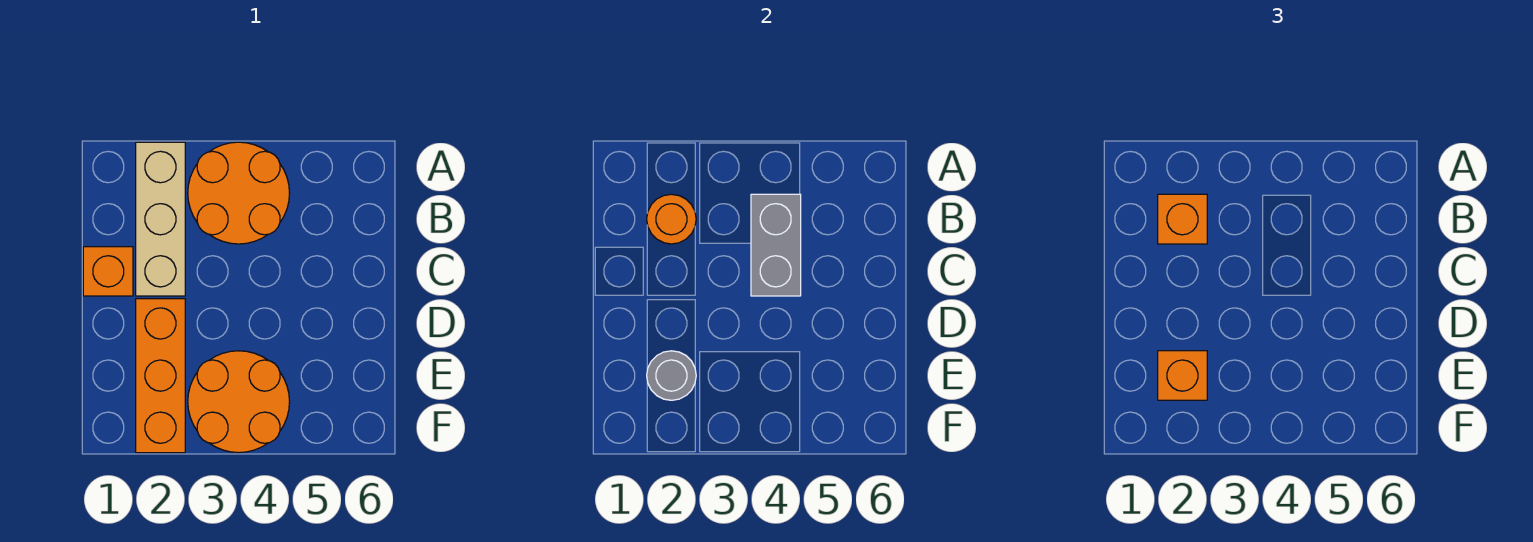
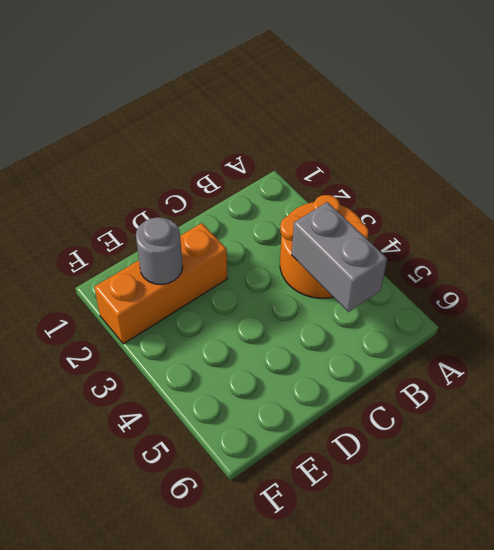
grey brick B4:B5 level 2 -> grey brick B4:C4 level 2
none -> tan brick A2:C2 level 1
none -> orange brick C1 level 1

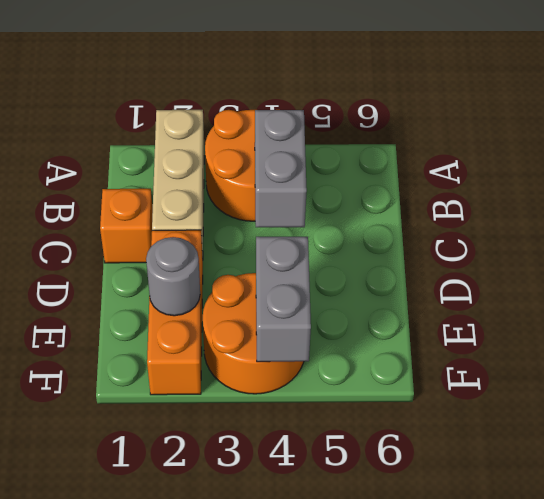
grey brick E4:F4 level 2 -> none
none -> orange round brick B2 level 2
none -> orange brick B2 level 3

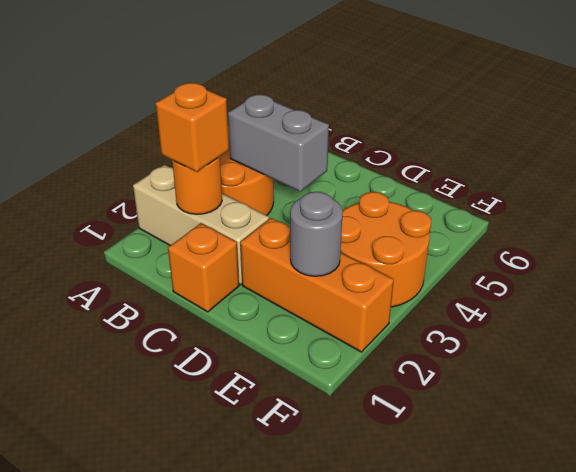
none -> orange brick E2 level 3

